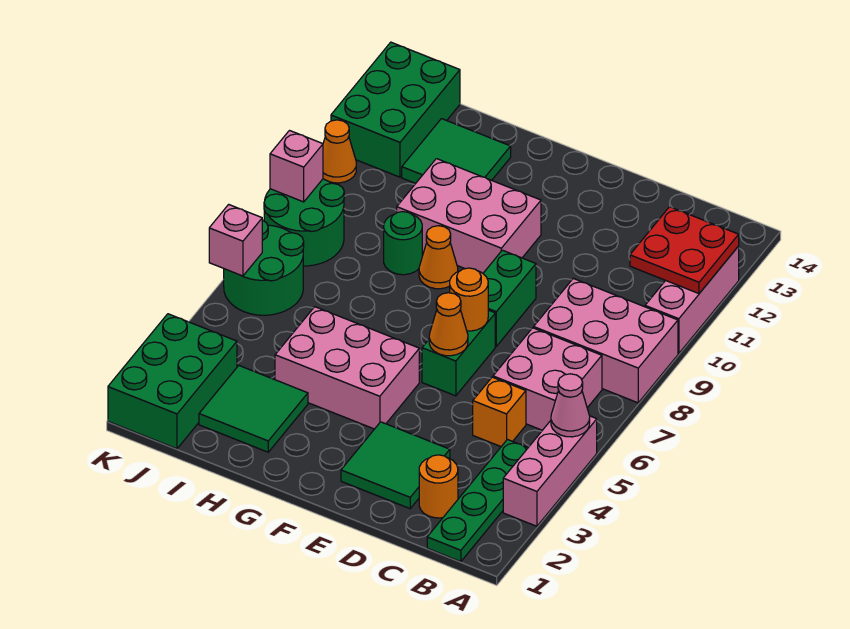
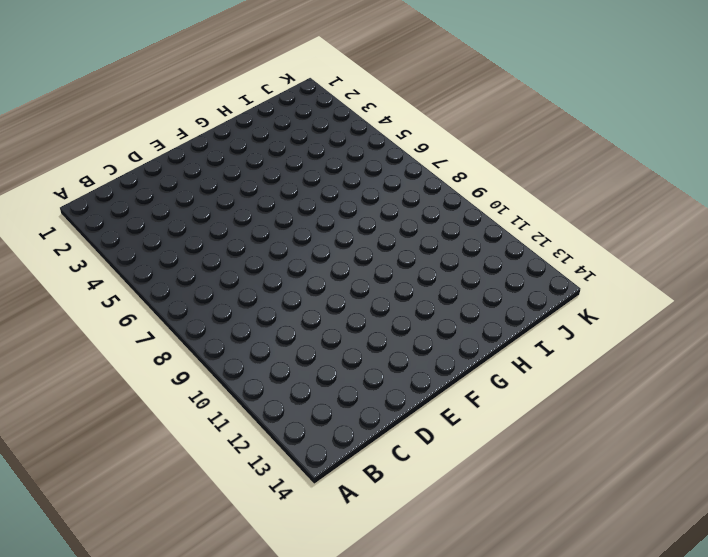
none -> pink brick A3:A5 level 1
none -> pink brick A8:C9 level 1
none -> pink brick A10:A12 level 1

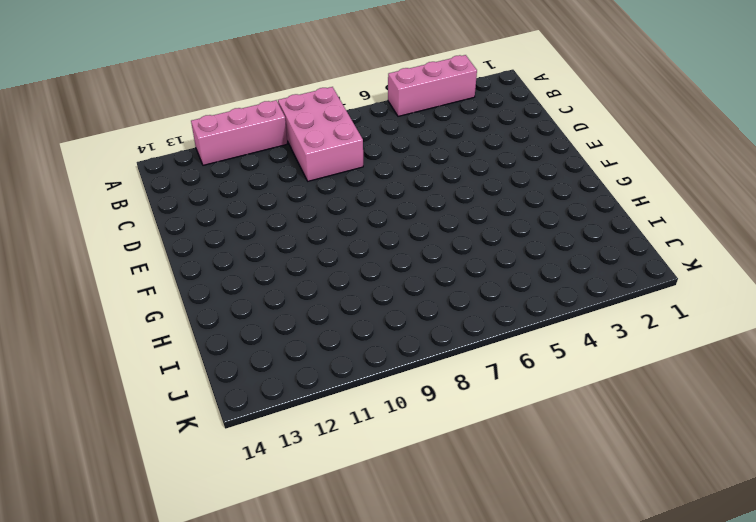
none -> green plate B1:B4 level 1
none -> pink brick B6:C7 level 1
none -> orange round brick C2 level 1

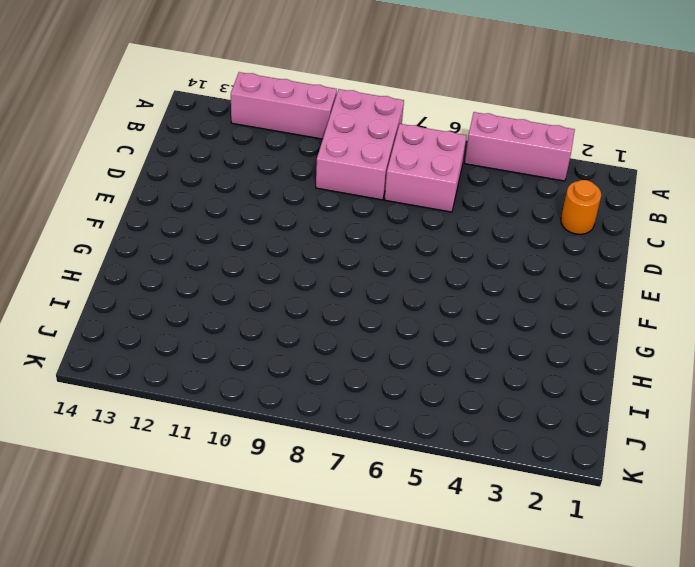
none -> green plate B1:B4 level 1
none -> orange brick C5 level 1
none -> green tile D2:E3 level 1

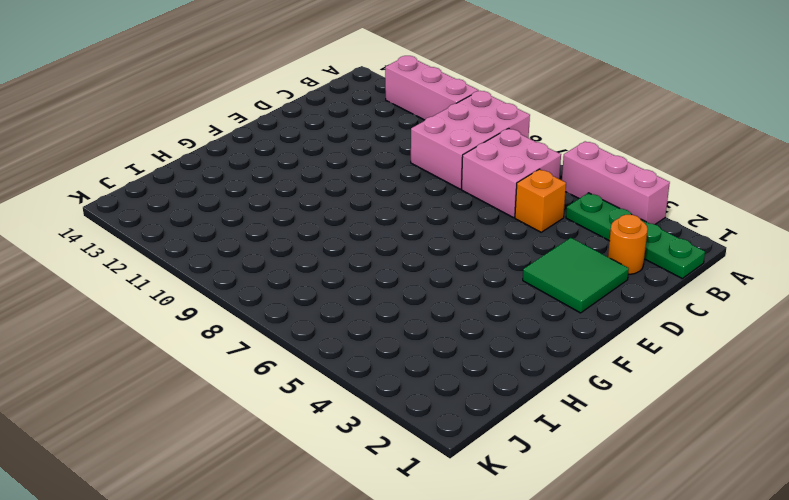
none -> green brick E6:E7 level 1
none -> green brick E8:E9 level 1
none -> pink brick F4:H5 level 1

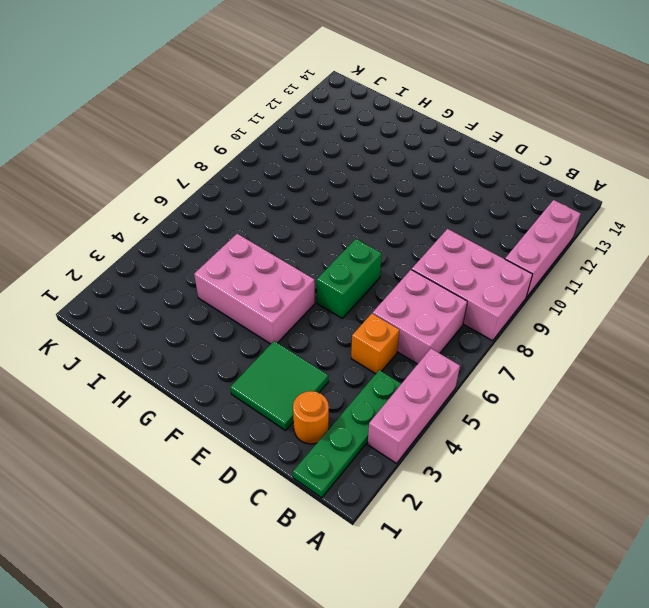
none -> green brick E8:E9 level 1
none -> pink brick F10:H11 level 1
none -> orange cone G9 level 1

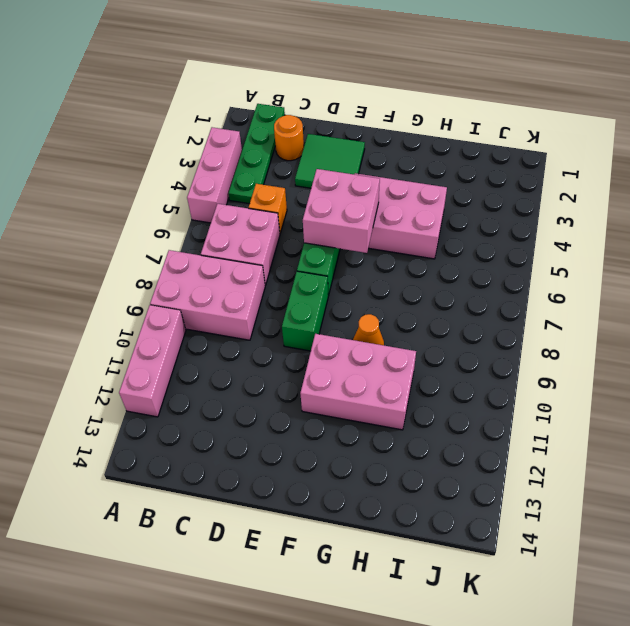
pink brick E5:F6 level 2 -> orange cone E6 level 2
none -> green tile H2:I3 level 1
none -> green round brick H9 level 1
none -> green tile H12:I13 level 1

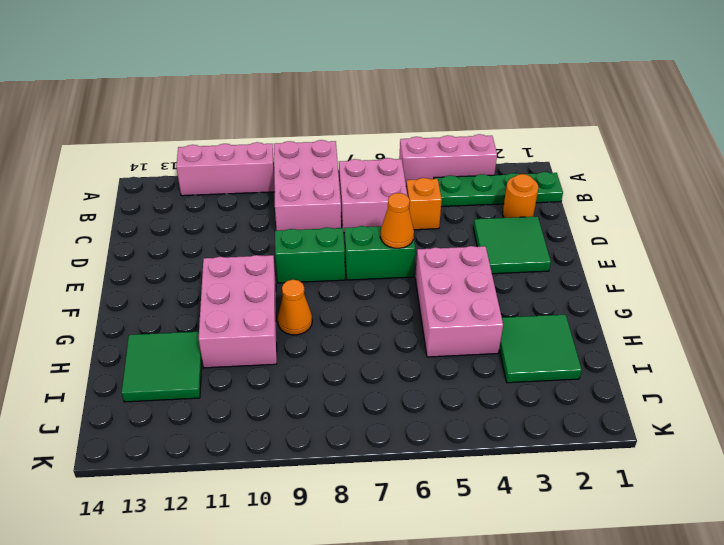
none -> green round brick H9 level 1
none -> green brick J1:K3 level 1
none -> green round brick J6:K7 level 1

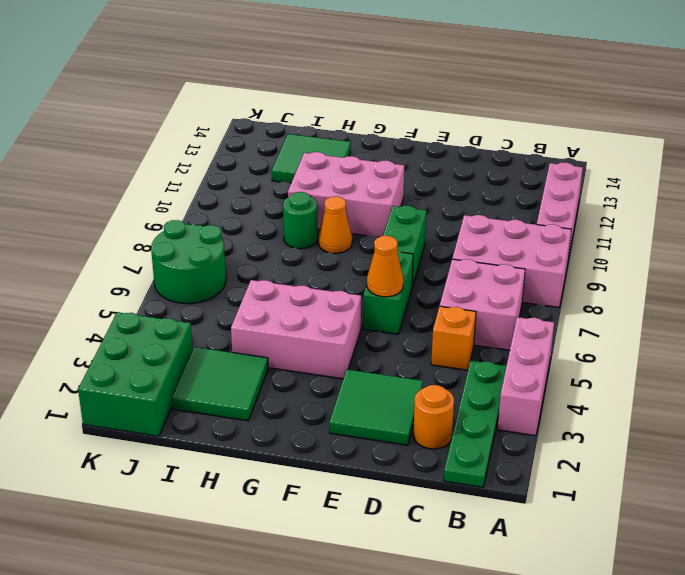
none -> green round brick J8:K9 level 1
none -> green brick J12:K14 level 1
none -> orange cone K11 level 1

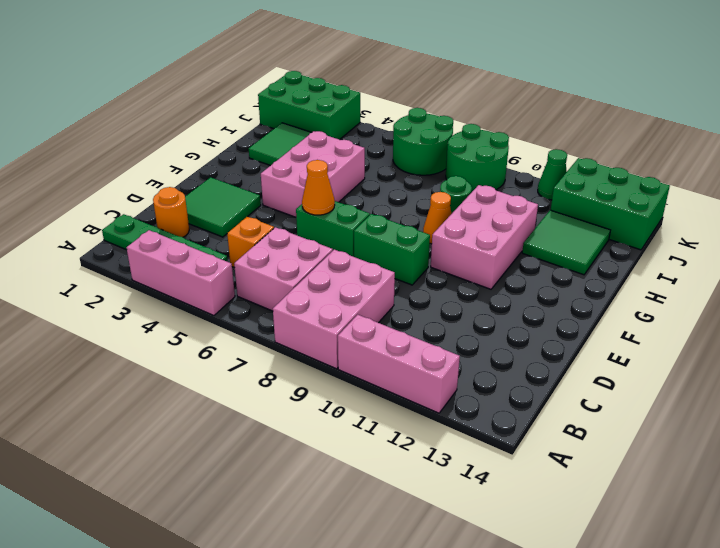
green cone K11 level 1 -> orange cone K11 level 1
none -> pink cone A5 level 2
none -> red plate A11:B12 level 2
none -> orange round brick E7 level 2

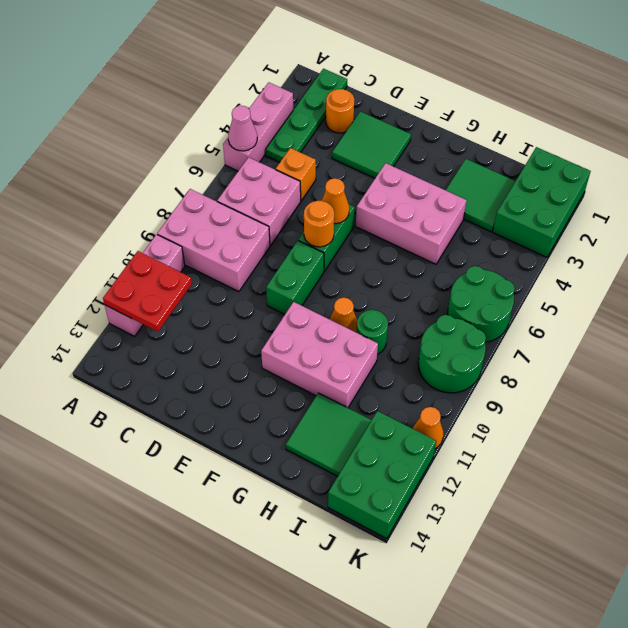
none -> pink brick K6 level 2
none -> pink brick K9 level 2

